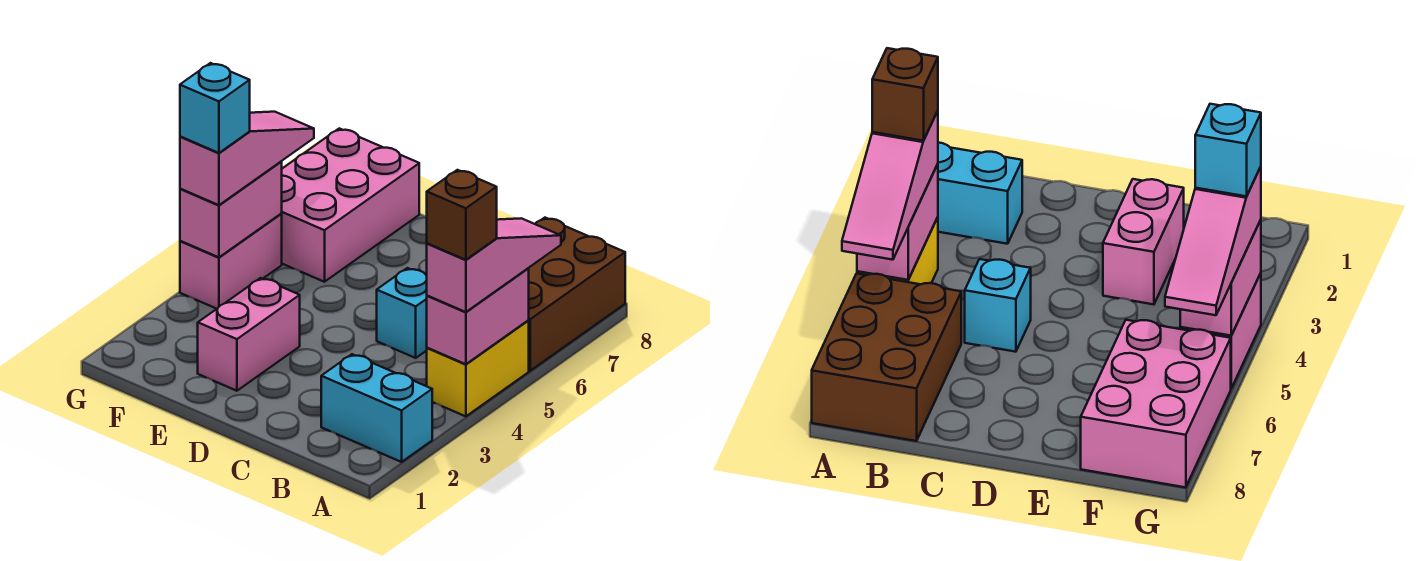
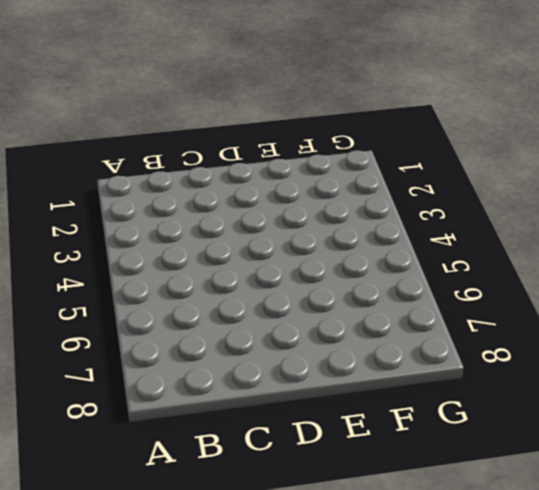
none -> cyan brick A2:B2 level 1
none -> yellow brick A4:A5 level 1
none -> brown brick A6:B8 level 1

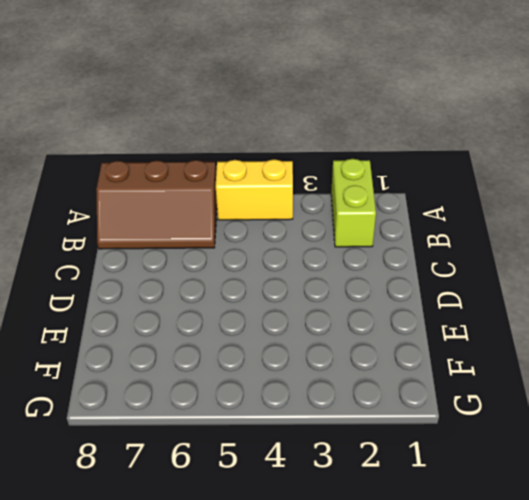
lime brick A2:B2 level 1 -> cyan brick A2:B2 level 1
brown slope A6:B8 level 1 top A -> brown brick A6:B8 level 1
none -> cyan brick C5 level 1
none -> pink brick E2:E3 level 1
none -> pink brick F6:G8 level 1

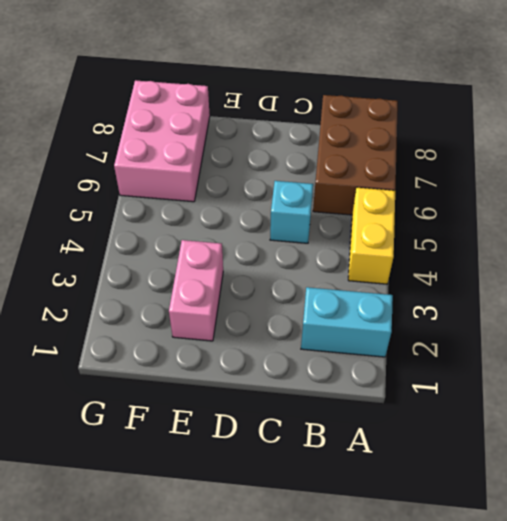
none -> pink brick G4:G5 level 1
none -> pink brick A4:A5 level 2
none -> pink brick G4:G5 level 2

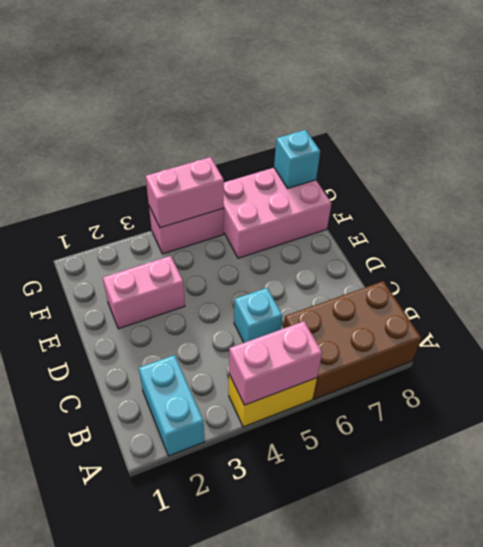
cyan brick G8 level 2 -> cyan brick G4 level 4
none -> pink slope A4:A6 level 3 top 4
none -> pink slope G4:G6 level 3 top 4
none -> brown brick A4 level 4

